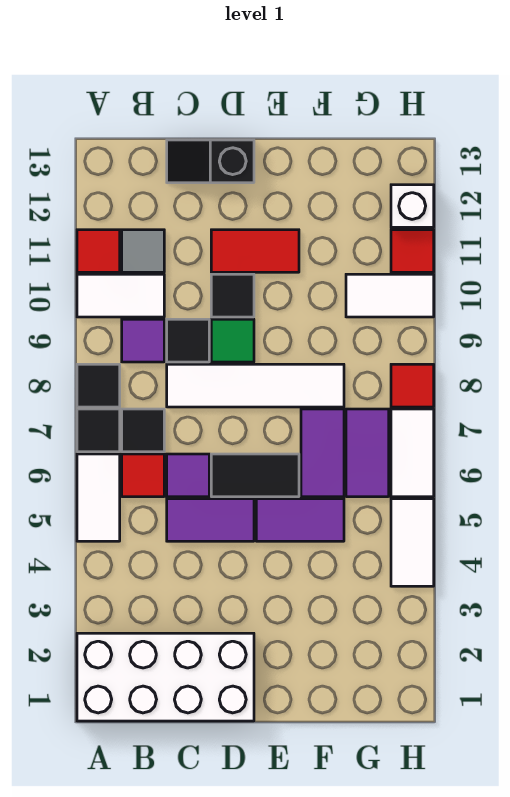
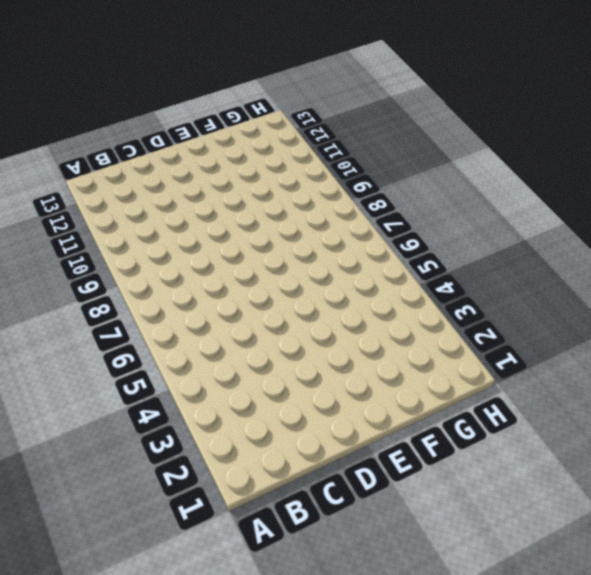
none -> white brick A1:D2 level 1
none -> white tile A5:A6 level 1
none -> black tile A7 level 1

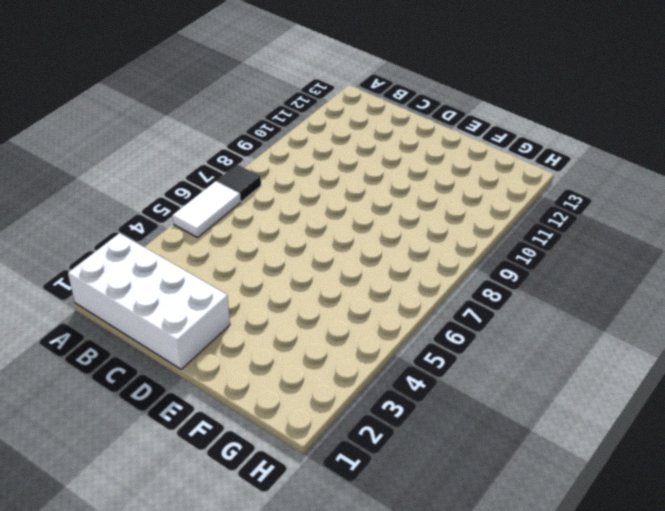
none -> black tile A8 level 1
none -> white tile A10:B10 level 1
none -> red tile A11 level 1

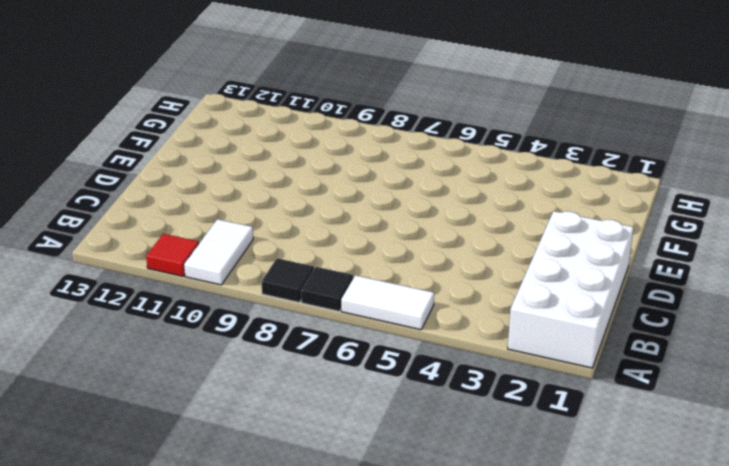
none -> red tile B6 level 1
none -> black tile B7 level 1
none -> purple tile B9 level 1

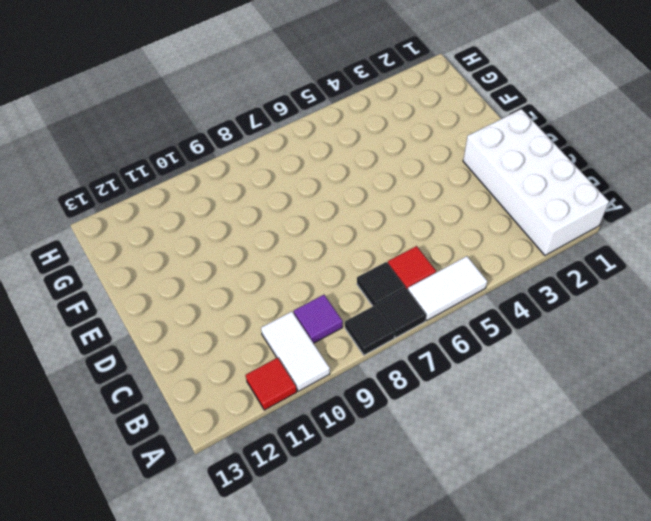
none -> grey tile B11 level 1
none -> purple tile C5:D5 level 1
none -> purple tile C6 level 1

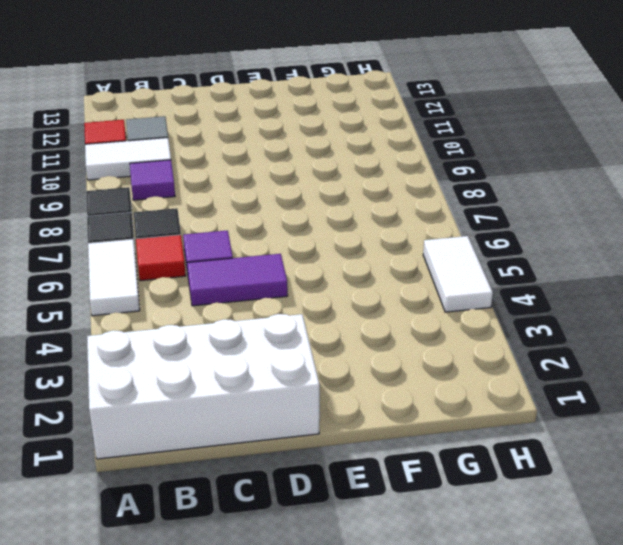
none -> white tile C8:F8 level 1
none -> black tile C9 level 1
none -> black slope C13:D13 level 1 top D

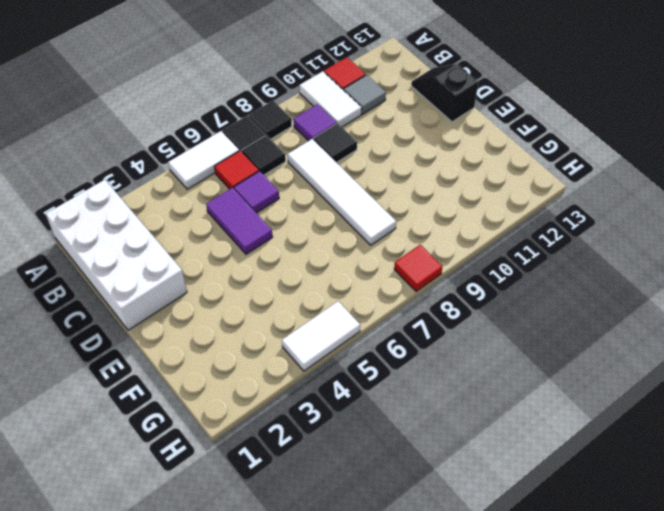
none -> black tile D6:E6 level 1
none -> green tile D9 level 1
none -> black tile D10 level 1

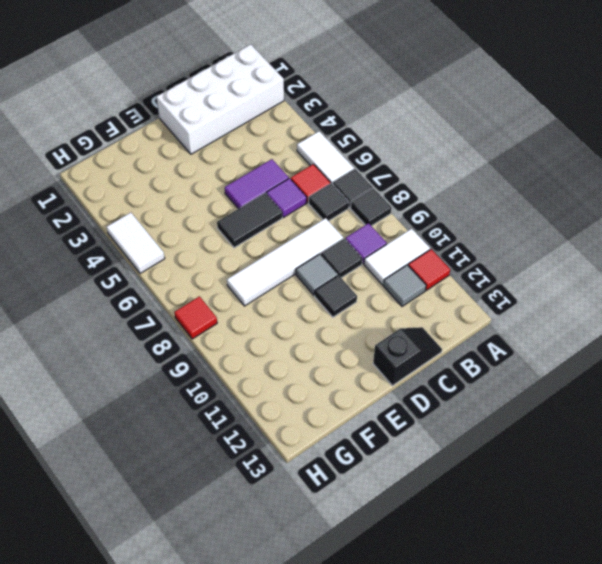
grey tile D9 level 1 -> green tile D9 level 1
none -> red tile D11:E11 level 1
none -> purple tile E5:F5 level 1
none -> purple tile F6:F7 level 1

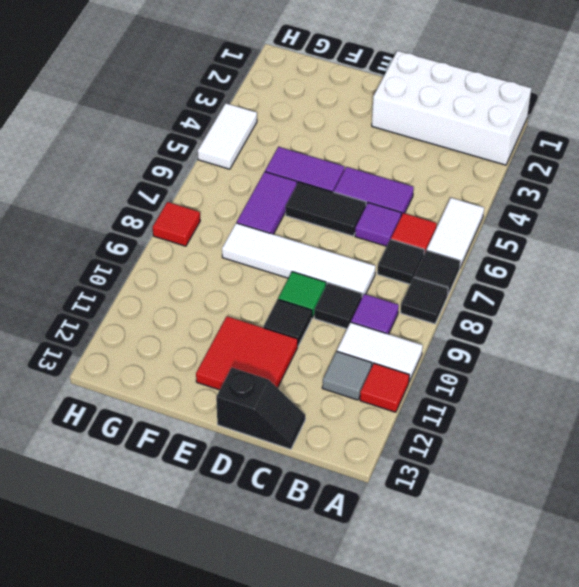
red tile D11:E12 level 1 -> red tile D11:E11 level 1
none -> purple tile G6:G7 level 1
none -> white tile G10:H10 level 1
none -> white tile H6:H7 level 1

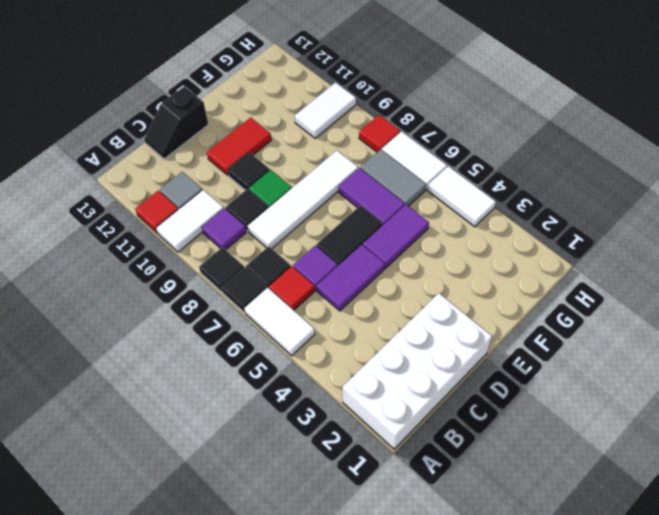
grey tile G6:G7 level 1 -> purple tile G6:G7 level 1
none -> red tile H11 level 1
none -> white brick H12 level 1

